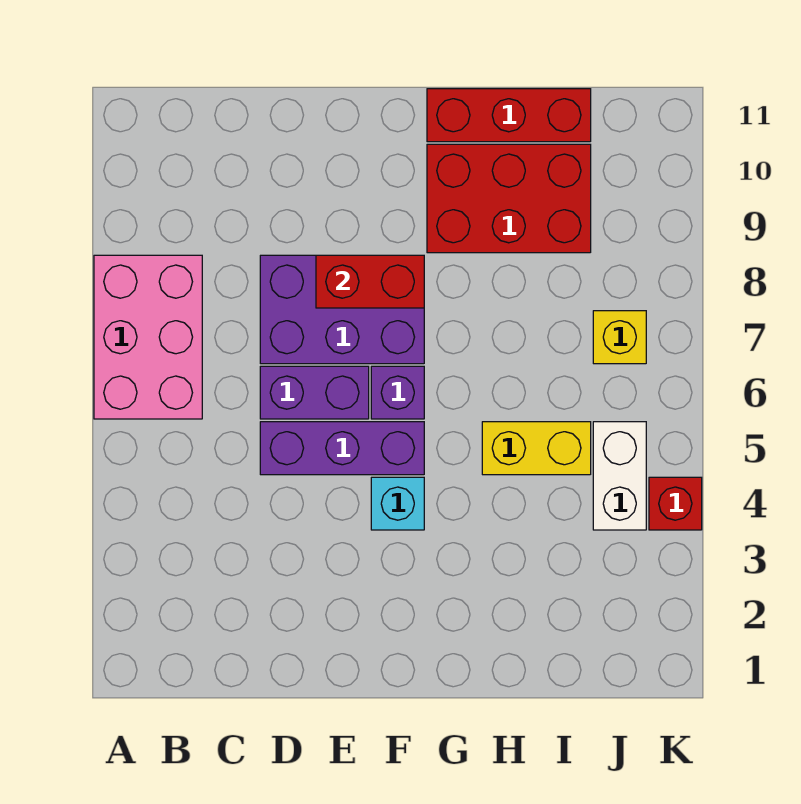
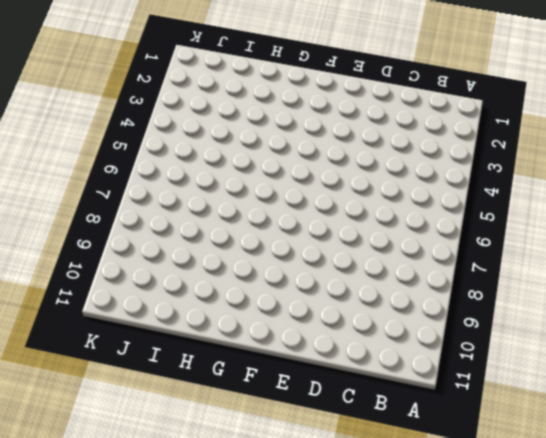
none -> pink brick A6:B8 level 1
none -> purple brick D5:F5 level 1
none -> purple brick D6:E6 level 1

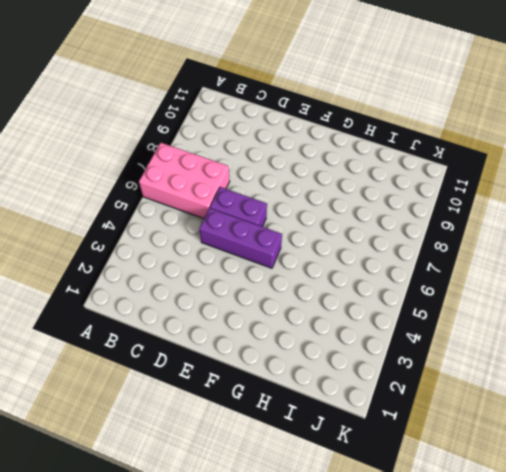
pink brick A6:C7 level 1 -> pink brick A6:B8 level 1
none -> purple brick D7:F8 level 1
none -> cyan brick F4 level 1
none -> purple brick F6 level 1

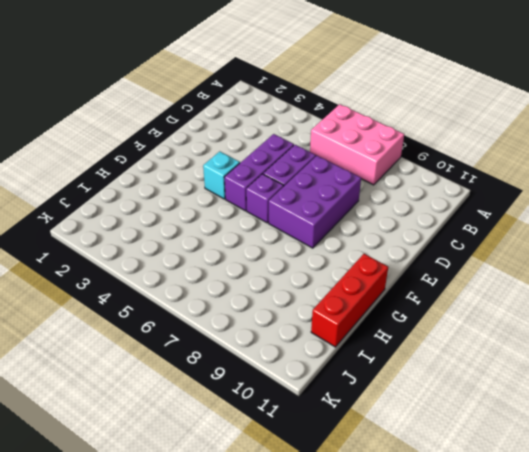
none -> red brick G9:I10 level 1
none -> yellow brick H5:I5 level 1
none -> white brick J4:J5 level 1

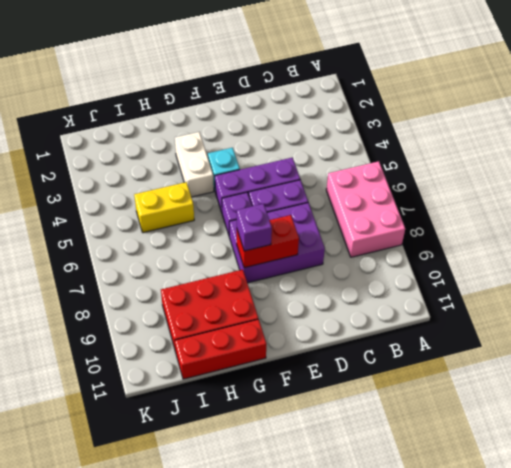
purple brick F8 level 3 -> none
white brick G3:G4 level 1 -> white brick J4:J5 level 1
none -> yellow brick J7 level 1
none -> red brick K4 level 1

